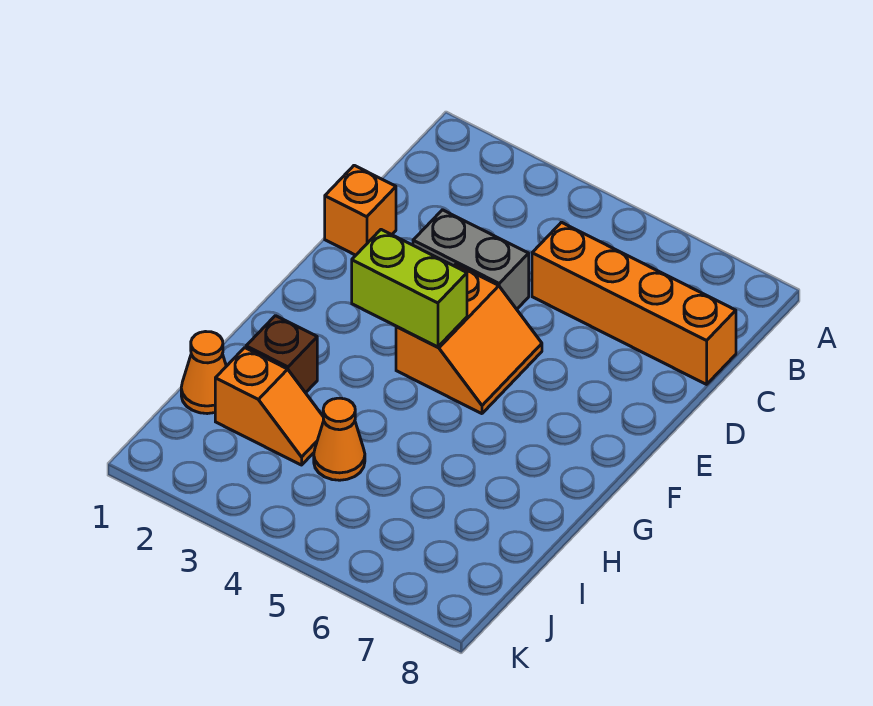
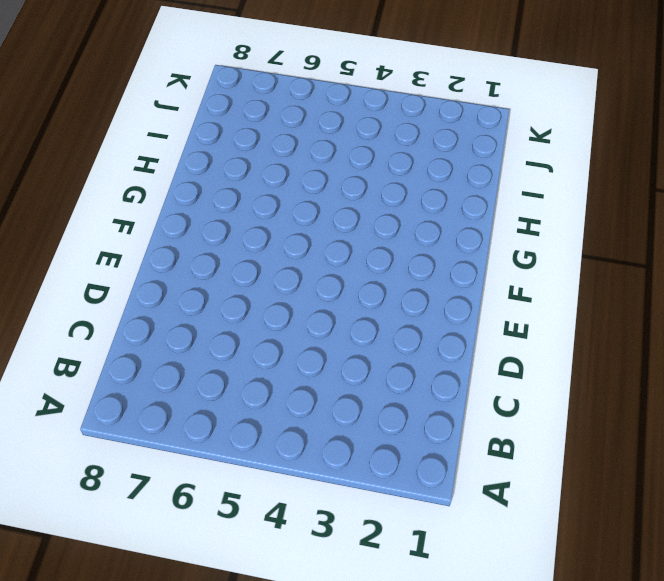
none -> orange brick C5:C8 level 1
none -> orange brick D1 level 1

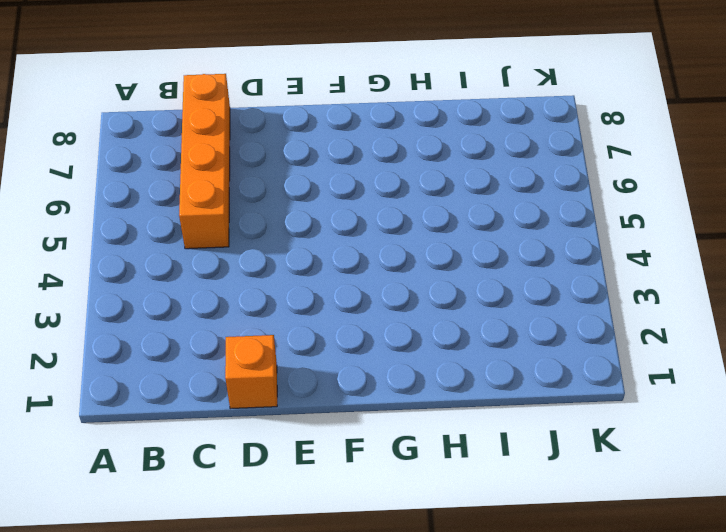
none -> grey brick D3:D4 level 1
none -> orange slope E4:F5 level 1 top 4

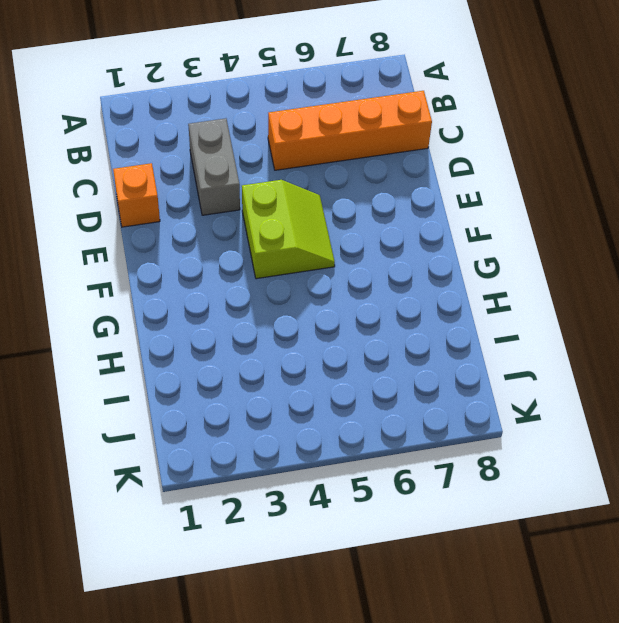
grey brick C3:D3 level 1 -> grey brick D3:D4 level 1
lime slope E4:F5 level 1 top 4 -> orange slope E4:F5 level 1 top 4
none -> brown brick H2 level 1
none -> orange cone I1 level 1

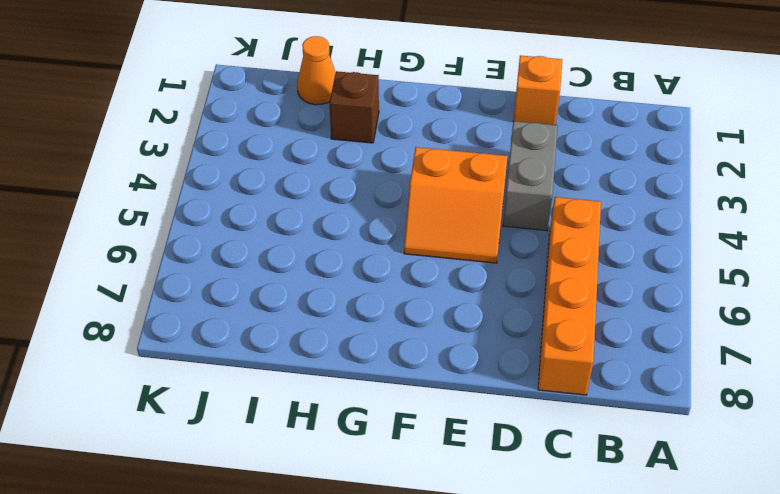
none -> orange slope I2:I3 level 1 top 2
none -> orange cone I4 level 1

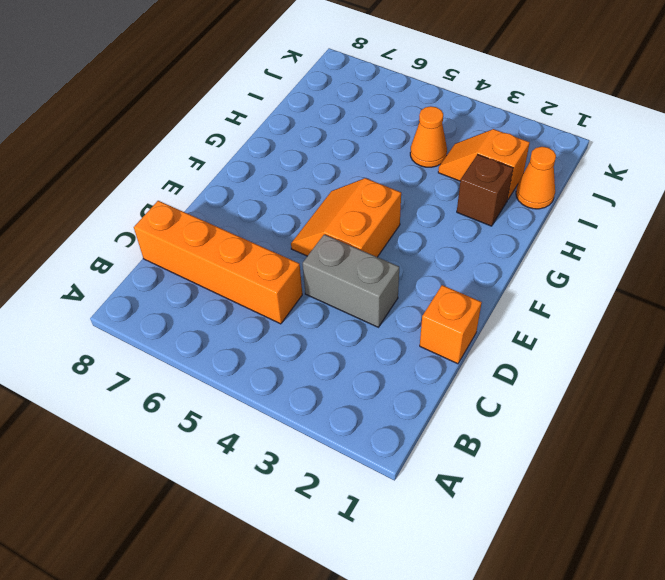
none -> lime brick F3:F4 level 2

